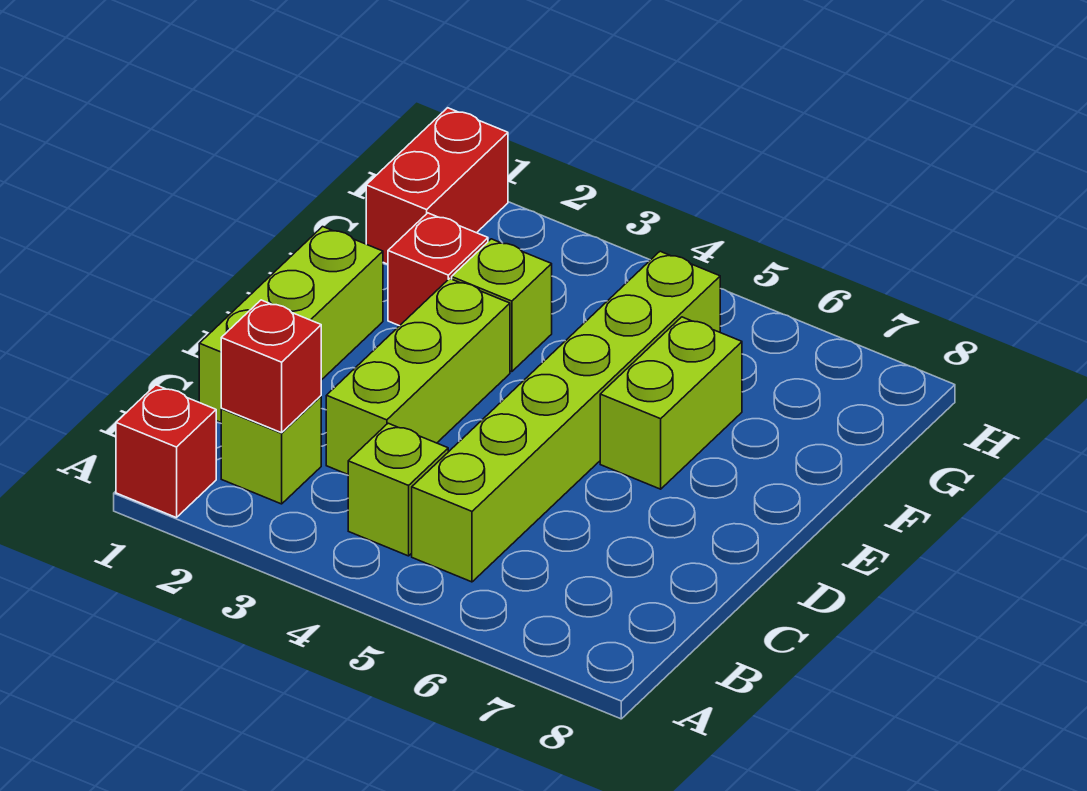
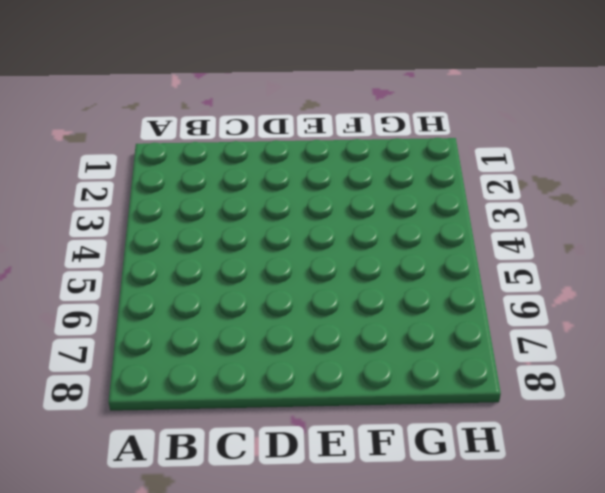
none -> red brick A1 level 1
none -> lime brick B2 level 1

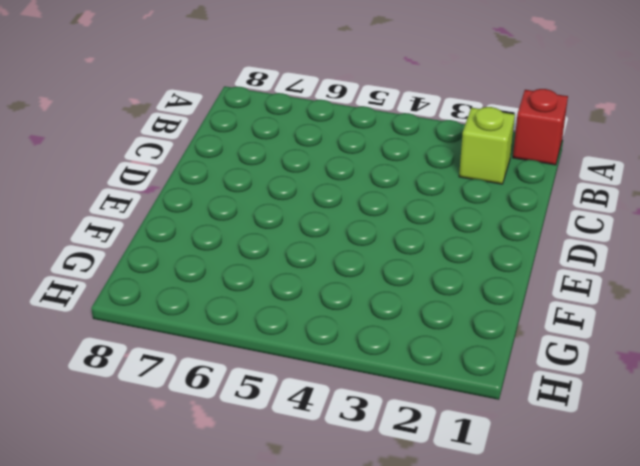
none -> lime brick B4 level 1
none -> lime brick B5:G5 level 1

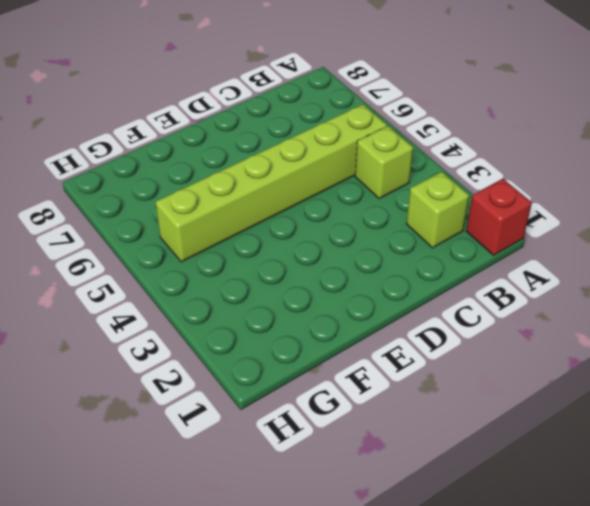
none -> lime brick C1:E1 level 1
none -> lime brick C3:E3 level 1

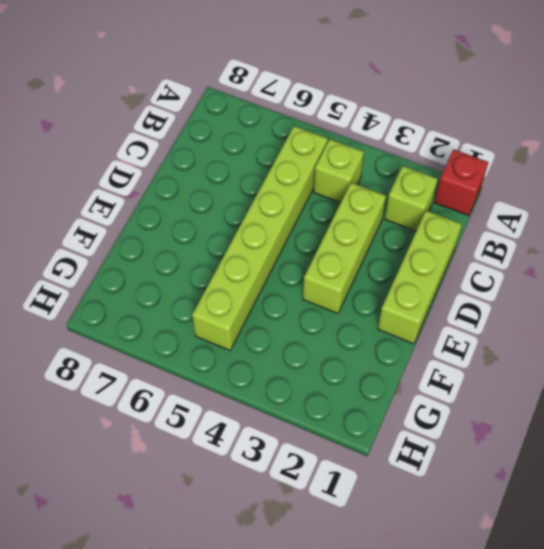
none -> lime brick E6:F6 level 1
none -> red brick F2 level 1

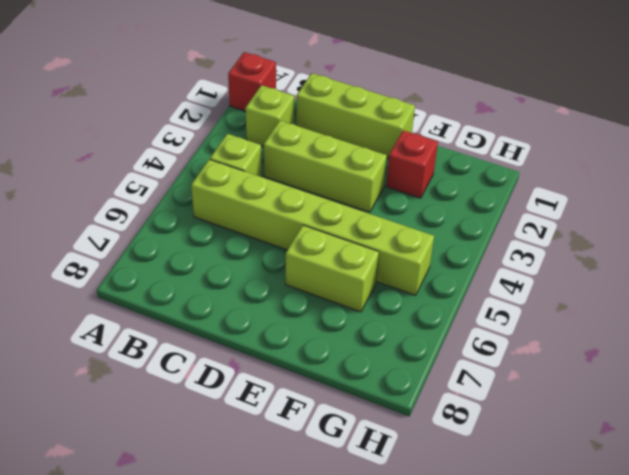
none -> lime brick F3 level 1
none -> red brick G1:H1 level 1

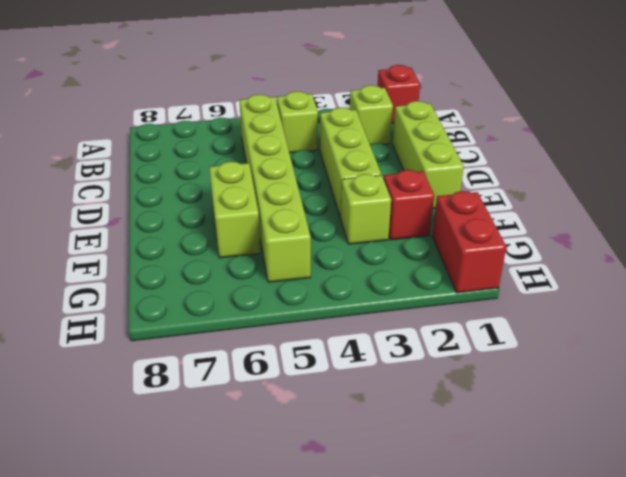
none -> red brick B2 level 2

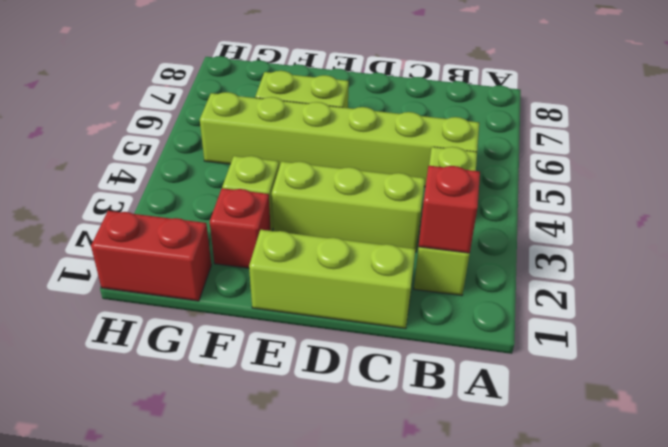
none -> red brick A1 level 1

